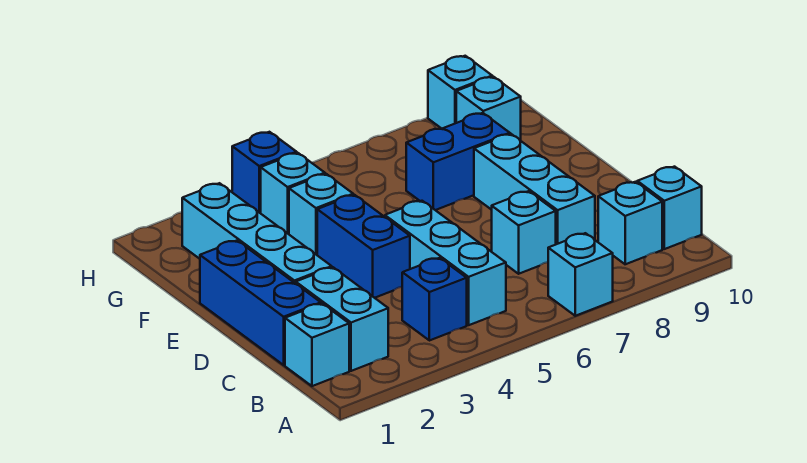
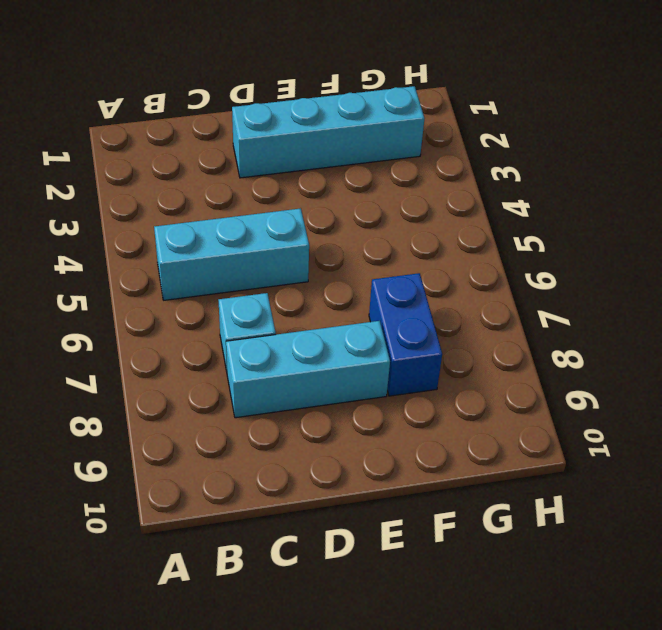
none -> cyan brick A7 level 1
none -> cyan brick B1 level 1
none -> cyan brick B2:C2 level 1

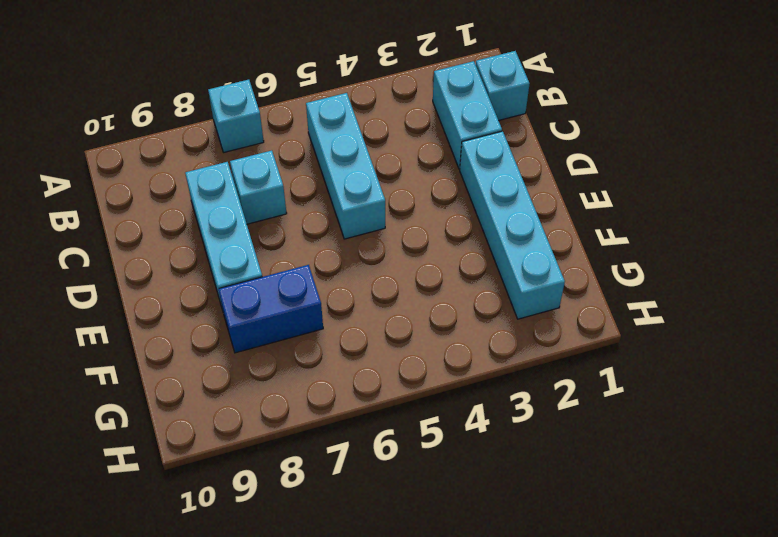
none -> blue brick B4 level 1
none -> cyan brick B9 level 1
none -> cyan brick B10 level 1

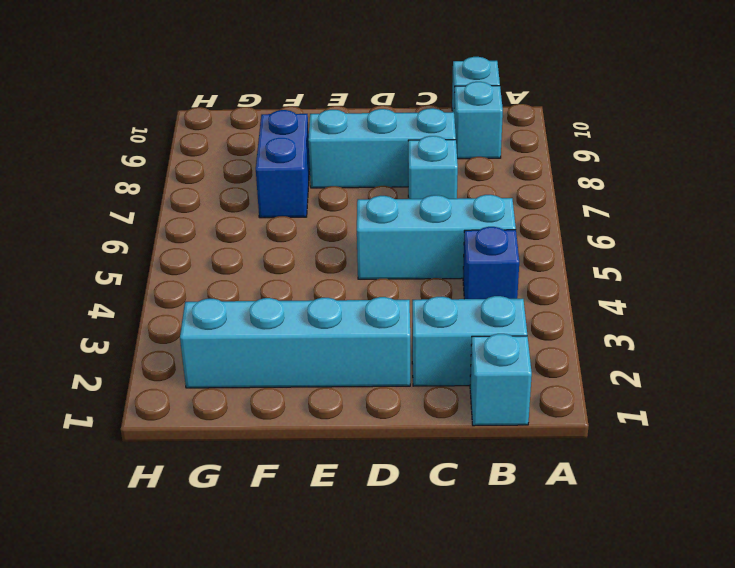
none -> cyan brick A7 level 1
none -> blue brick C1:E1 level 1
none -> blue brick D4:E4 level 1

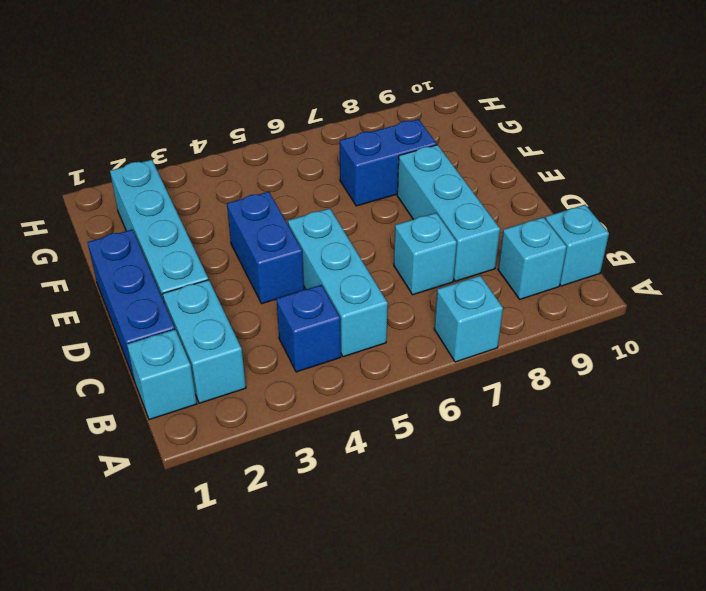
none -> cyan brick F4 level 1
none -> cyan brick G4 level 1
none -> cyan brick G9 level 1

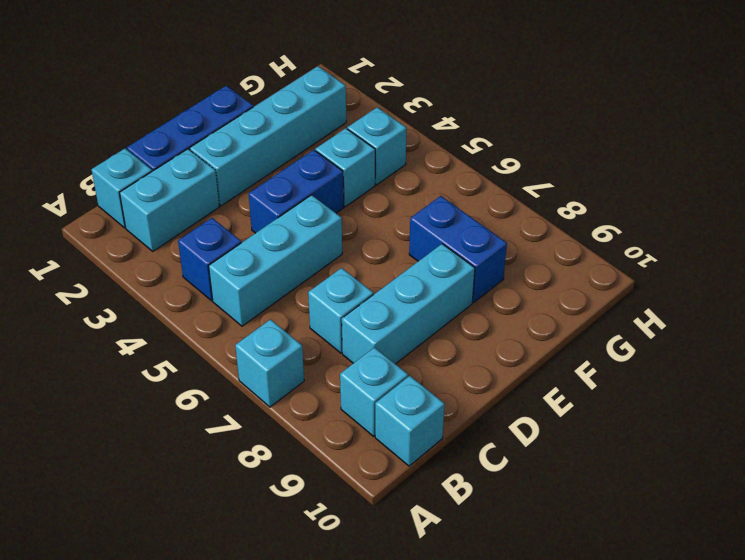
none -> cyan brick G9 level 1
none -> blue brick H4 level 1
none -> cyan brick H9 level 1

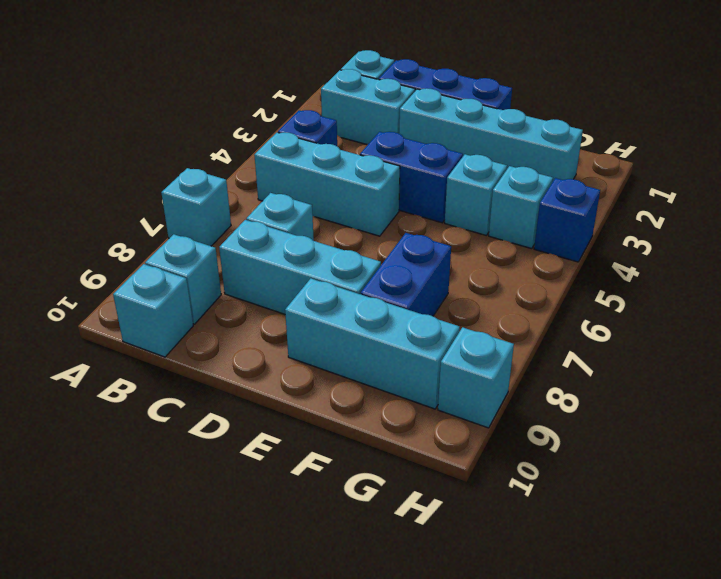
cyan brick E9:G9 level 1 -> cyan brick G9 level 1

